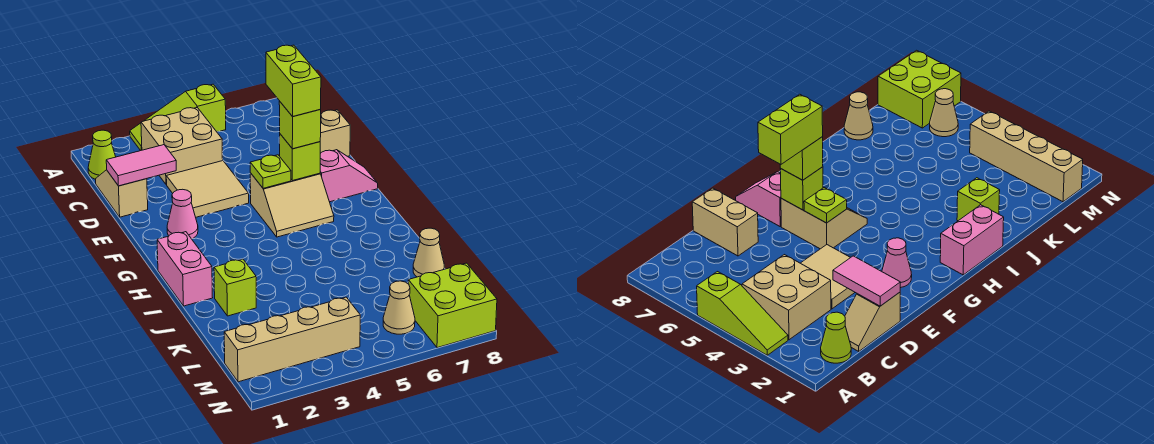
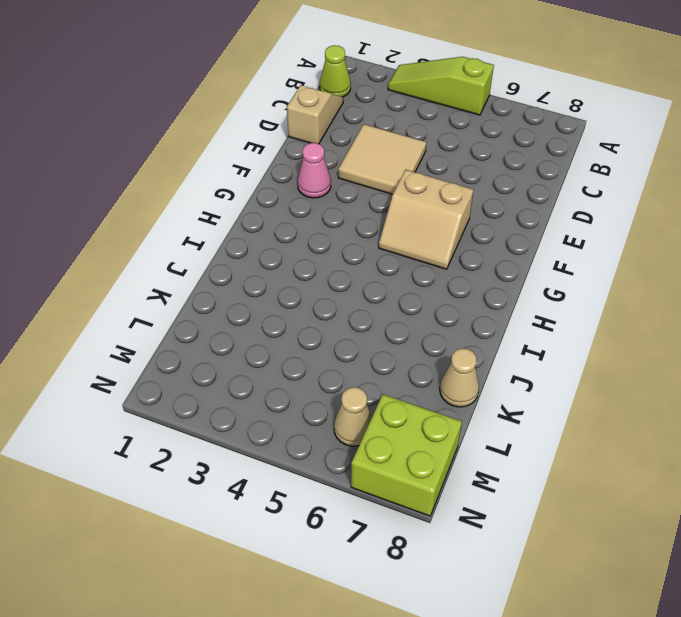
none -> tan brick B3:C4 level 1
none -> tan brick D7:D8 level 1
none -> pink slope F7:F8 level 1 top 7

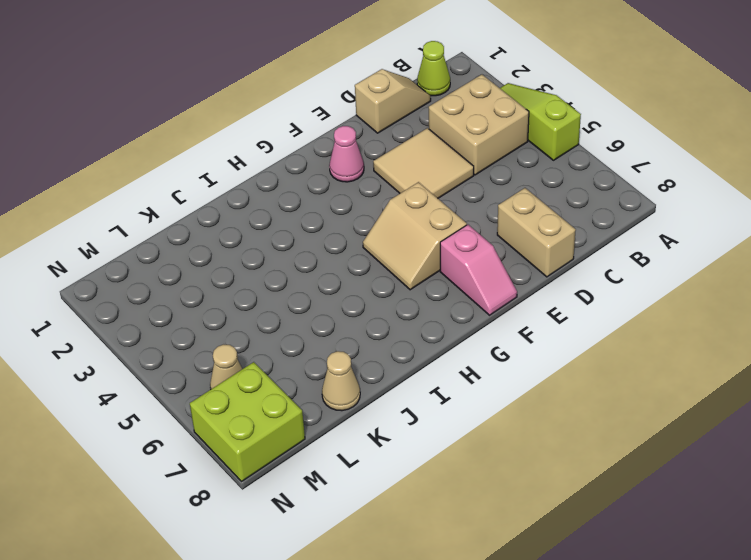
none -> pink brick H1:I1 level 1
none -> lime brick J2 level 1
none -> tan brick M1:M4 level 1

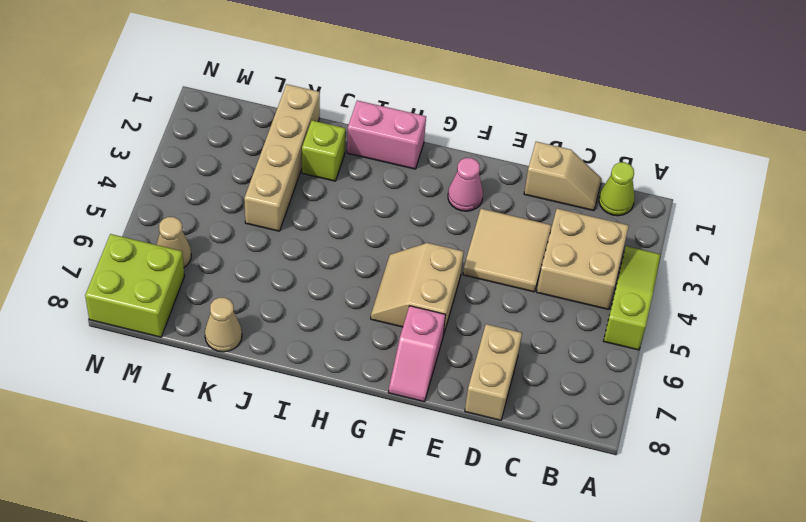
tan brick K1:K4 level 1 -> tan brick M1:M4 level 1
none -> pink tile D1:D2 level 2
none -> lime plate F5 level 2
none -> lime brick F6 level 2

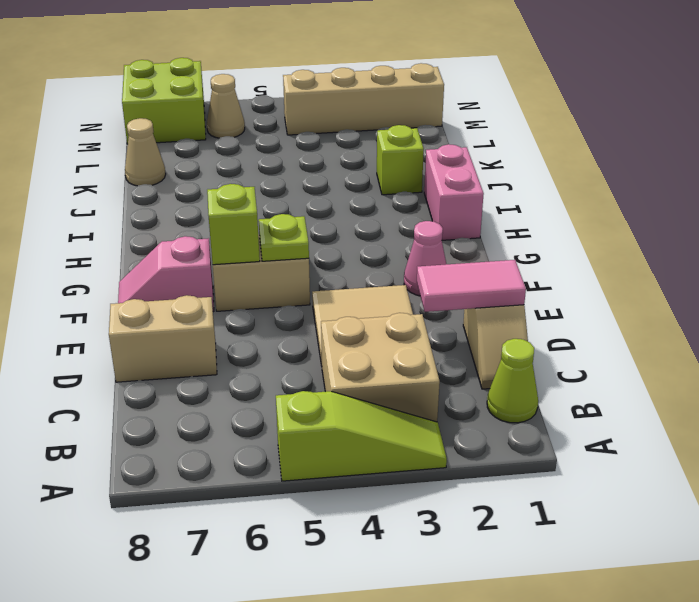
none -> lime brick F6 level 3
none -> lime brick E6:F6 level 4

